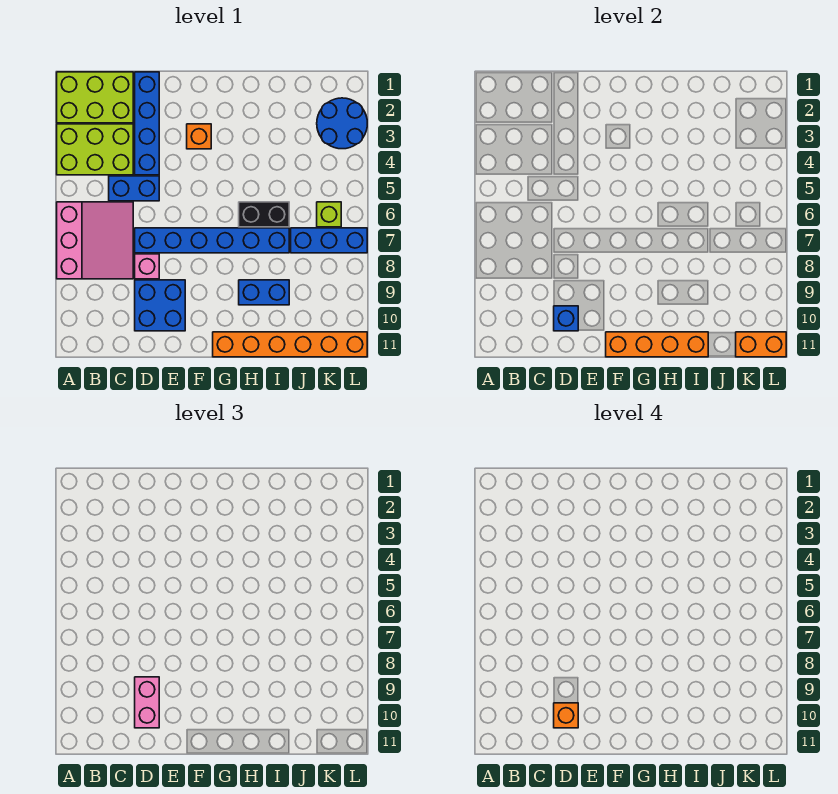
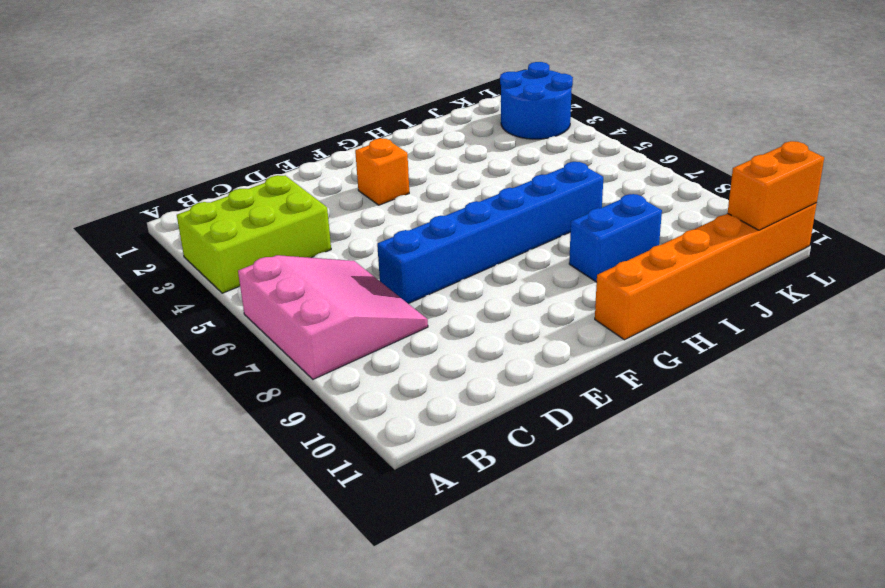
none -> lime brick A1:C2 level 1
none -> blue brick C5:D5 level 1
none -> blue brick D1:D4 level 1

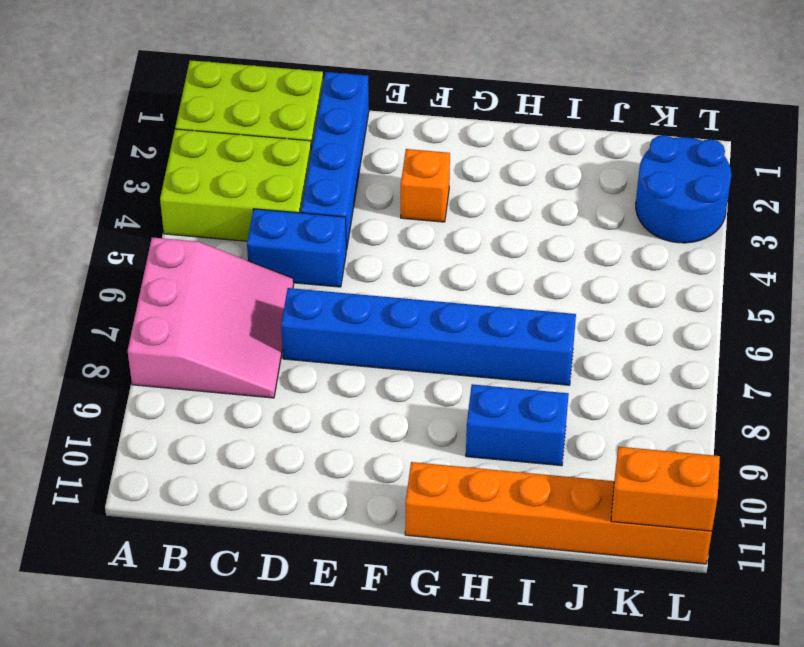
none -> pink brick D8 level 1
none -> blue brick D9:E10 level 1
none -> black brick H6:I6 level 1

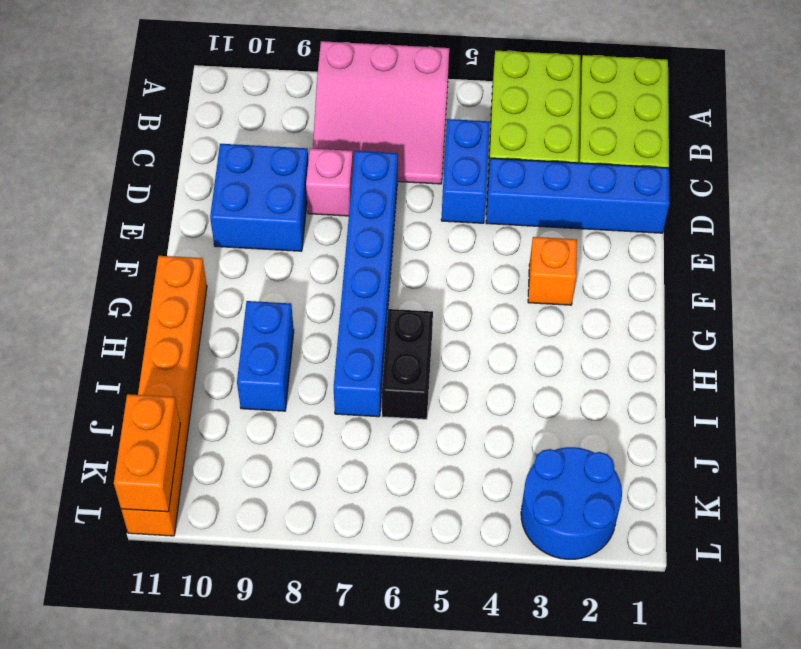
none -> blue brick J7:L7 level 1
none -> lime brick K6 level 1
none -> blue brick D10 level 2

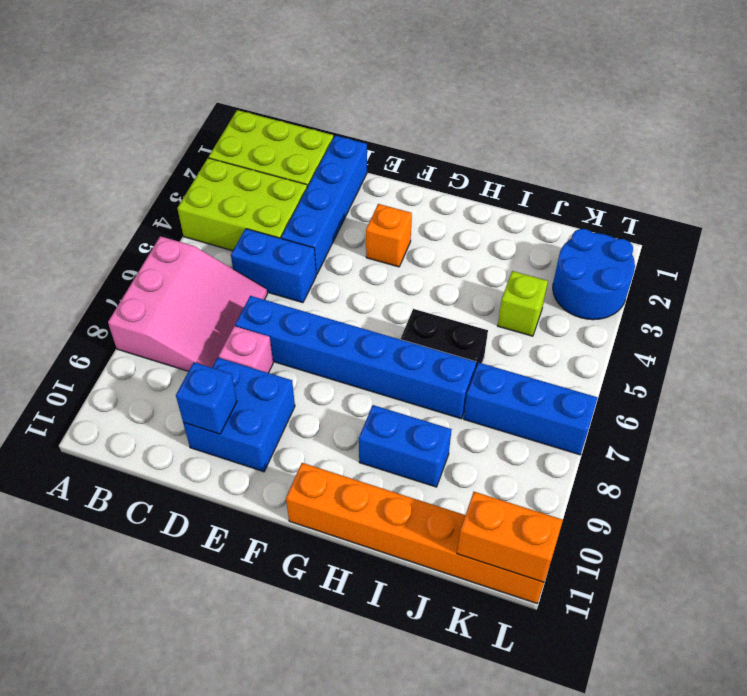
lime brick J4 level 1 -> lime brick K6 level 1
none -> orange brick F11:I11 level 2
none -> pink brick D9:D10 level 3
none -> orange brick D10 level 4

